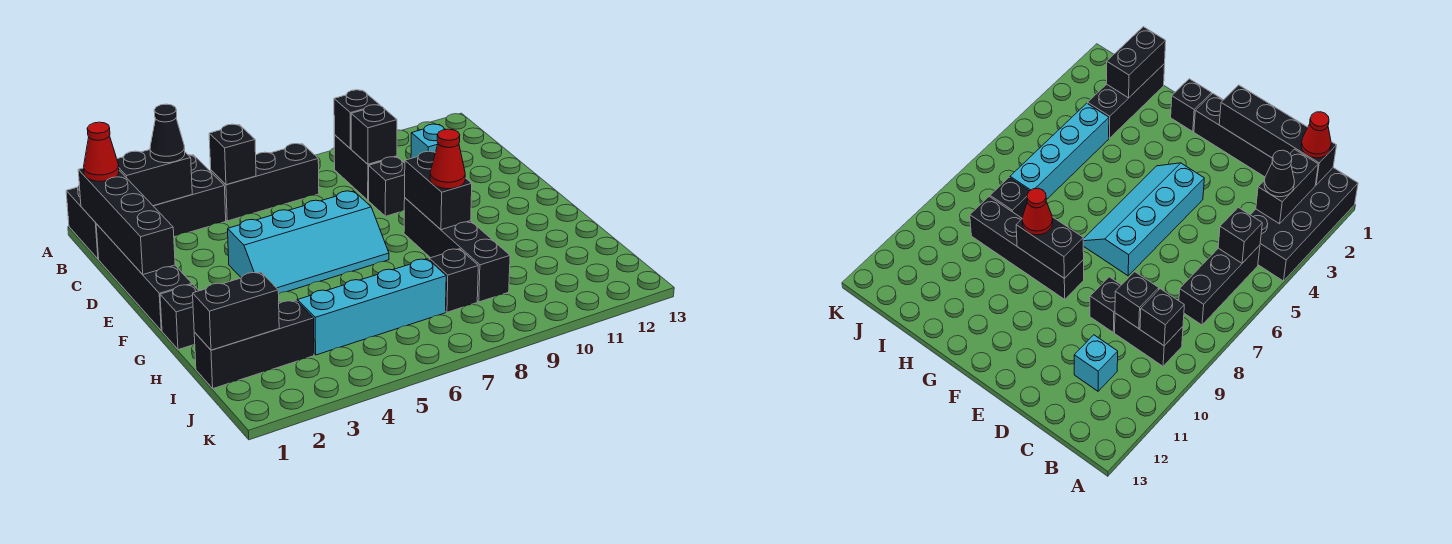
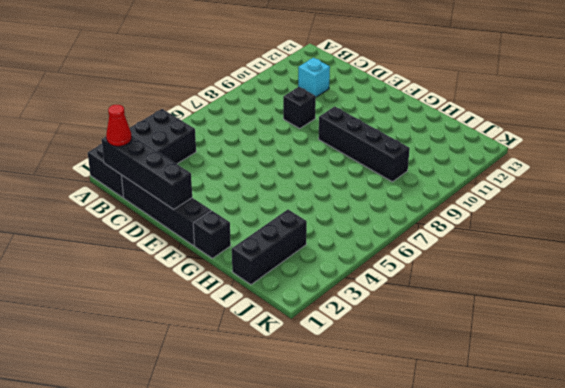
none -> black brick B5:B7 level 1
none -> black brick B9:C9 level 1
none -> cyan slope E4:F7 level 1 top E

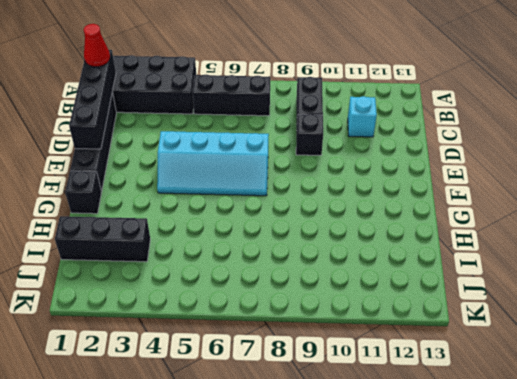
none -> black brick F9:I9 level 1
none -> cyan brick I4:I7 level 1
none -> black brick I8 level 1

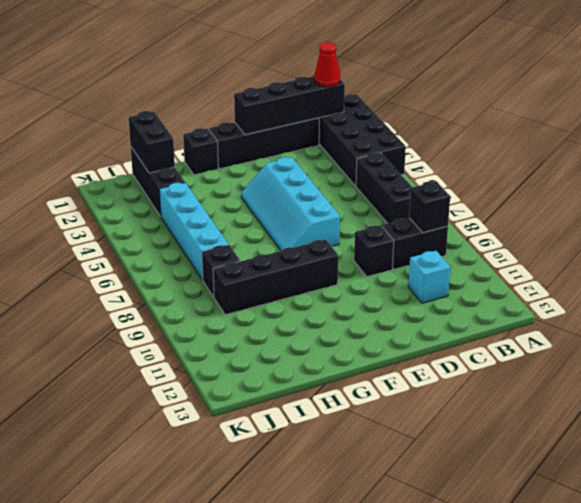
none -> black brick B2:B3 level 2
none -> black brick B5 level 2
none -> black brick C9 level 2

